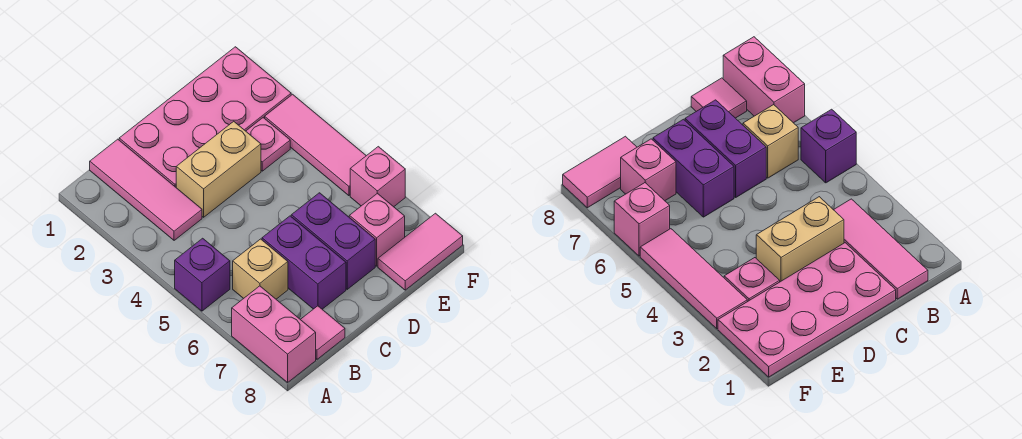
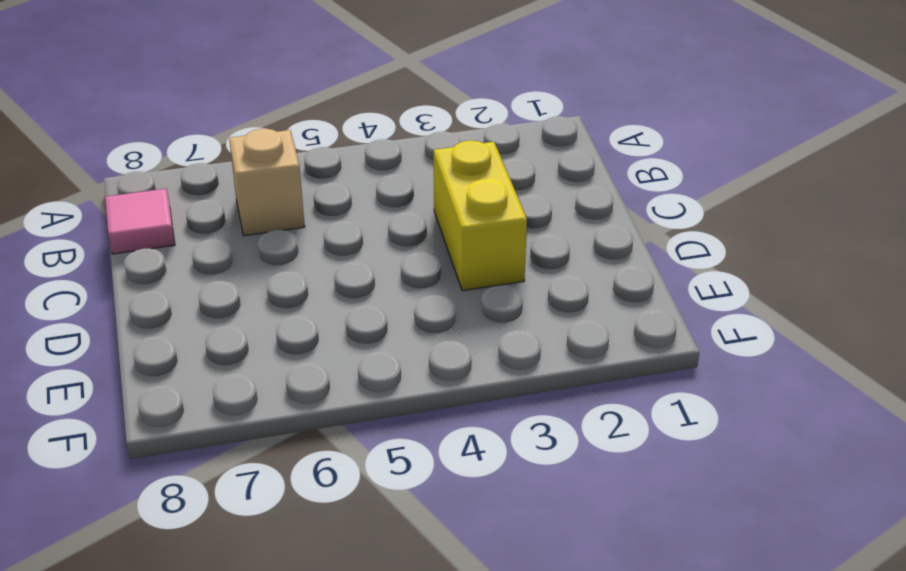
yellow brick C3:D3 level 1 -> tan brick C3:D3 level 1
none -> purple brick A5 level 1
none -> pink brick A7:A8 level 1
none -> pink tile B1:B3 level 1

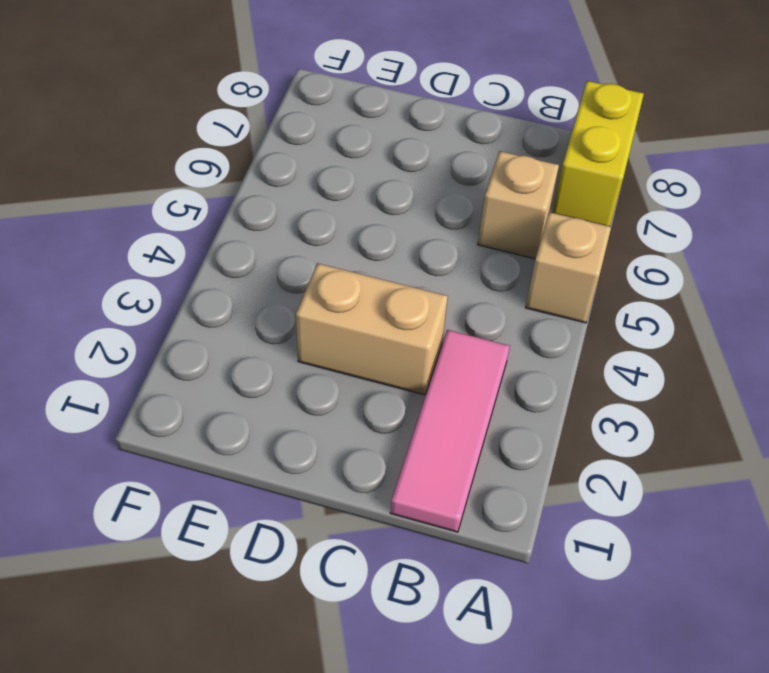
tan brick A5 level 1 -> purple brick A5 level 1
yellow brick A7:A8 level 1 -> pink brick A7:A8 level 1
none -> pink tile B8 level 1
none -> pink plate C1:F2 level 1
none -> purple brick C6:C7 level 1

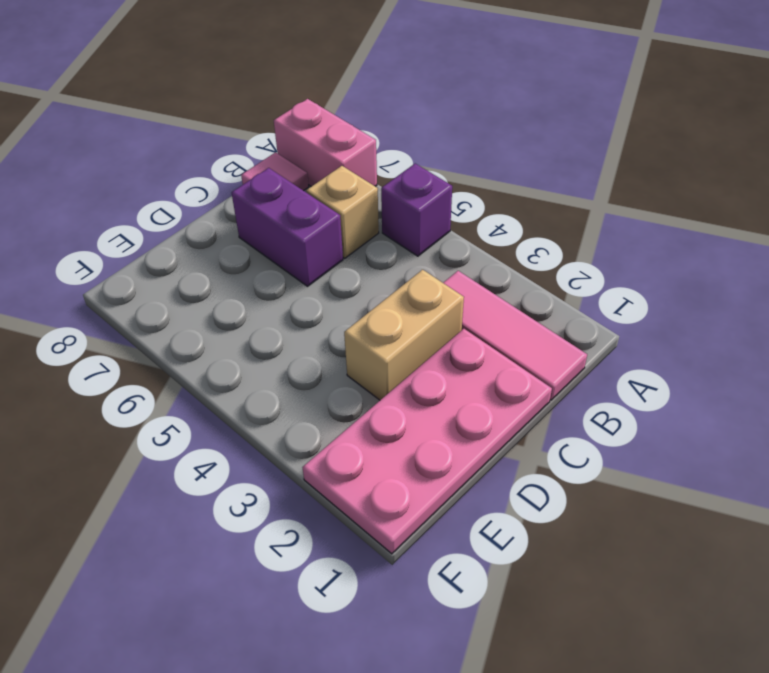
none -> purple brick D6:D7 level 1
none -> pink plate E3 level 1
none -> pink brick E7 level 1

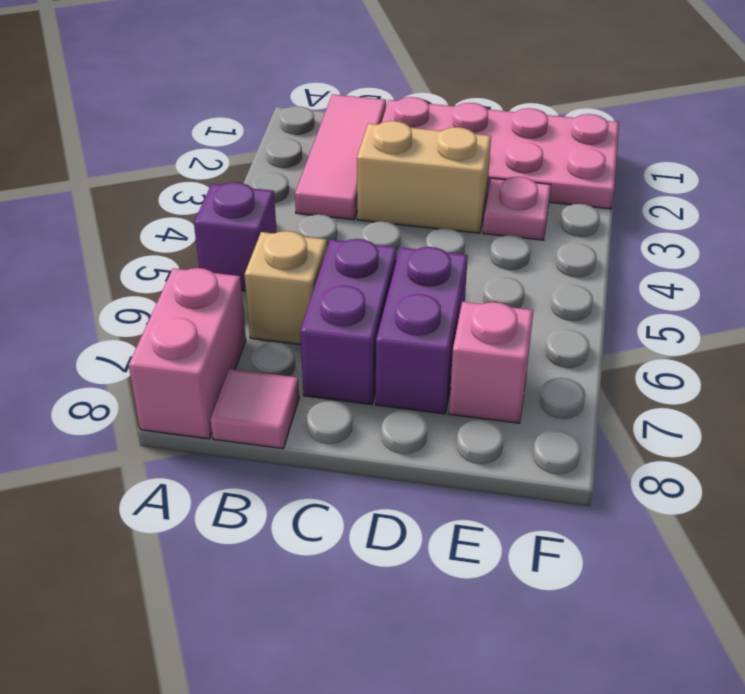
none -> pink tile E8:F8 level 1
none -> pink tile F3:F5 level 1
none -> pink brick F6 level 1

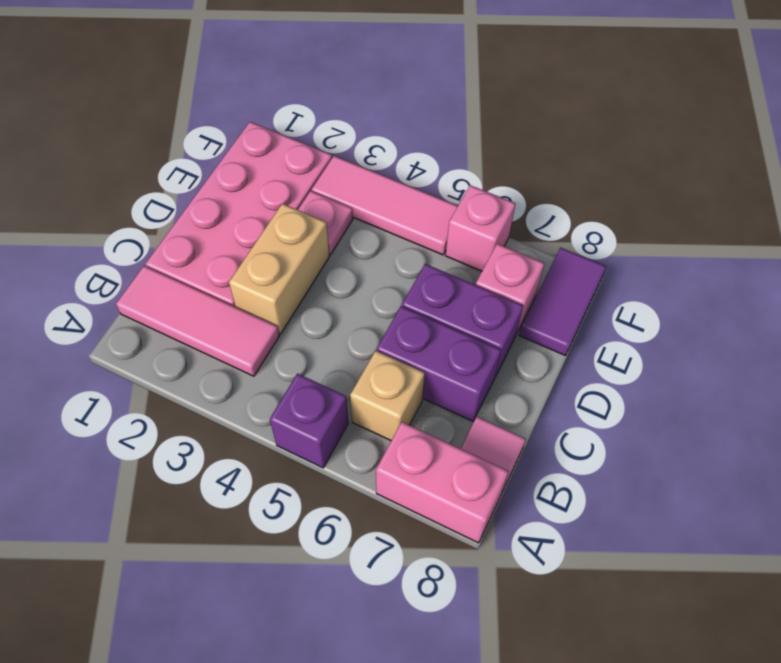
purple tile E8:F8 level 1 -> pink tile E8:F8 level 1

